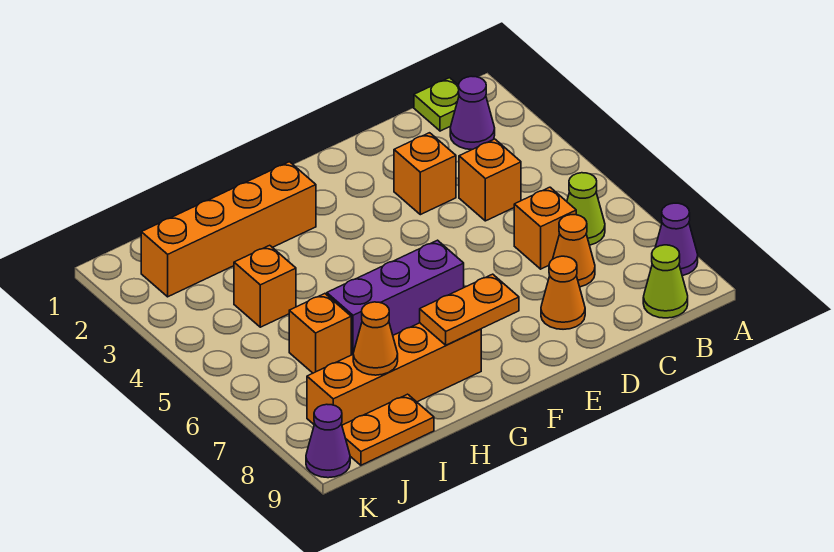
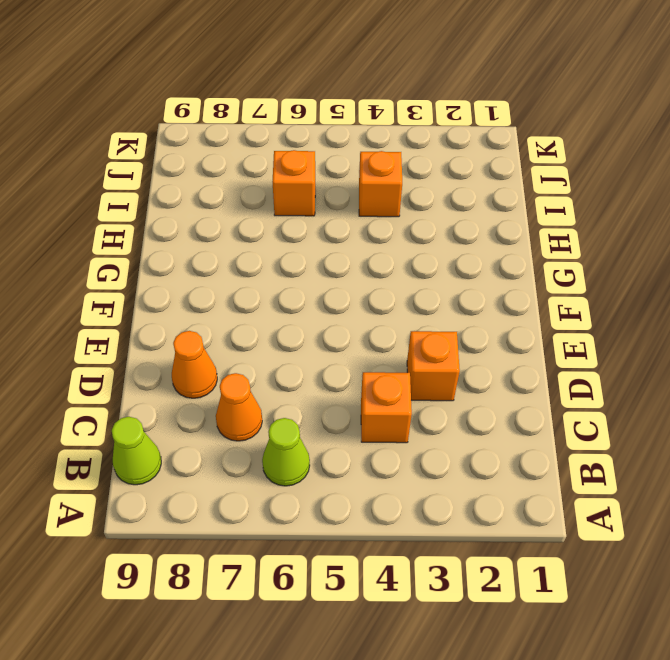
none -> purple cone A8 level 1
none -> lime plate B1 level 1
none -> purple cone B2 level 1

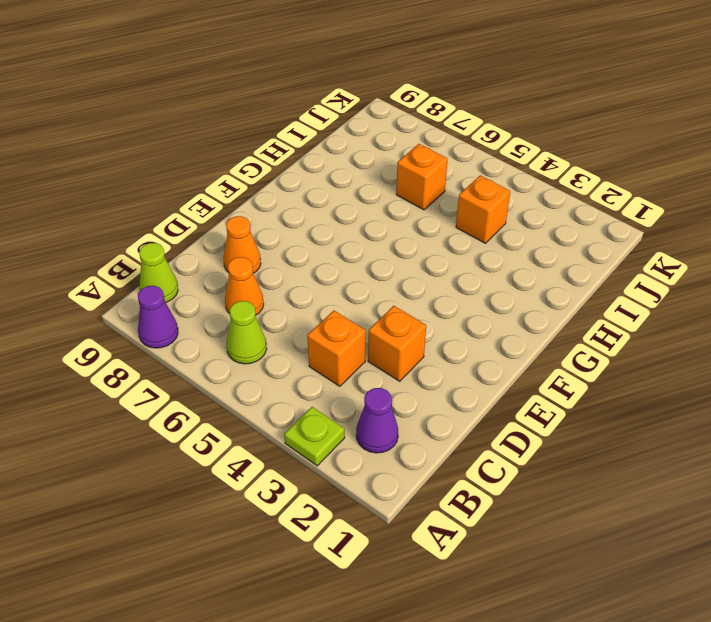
lime plate A3 level 1 -> lime plate B1 level 1
none -> orange brick C6 level 1
none -> purple brick F6:H6 level 1
none -> orange brick G2:J2 level 1

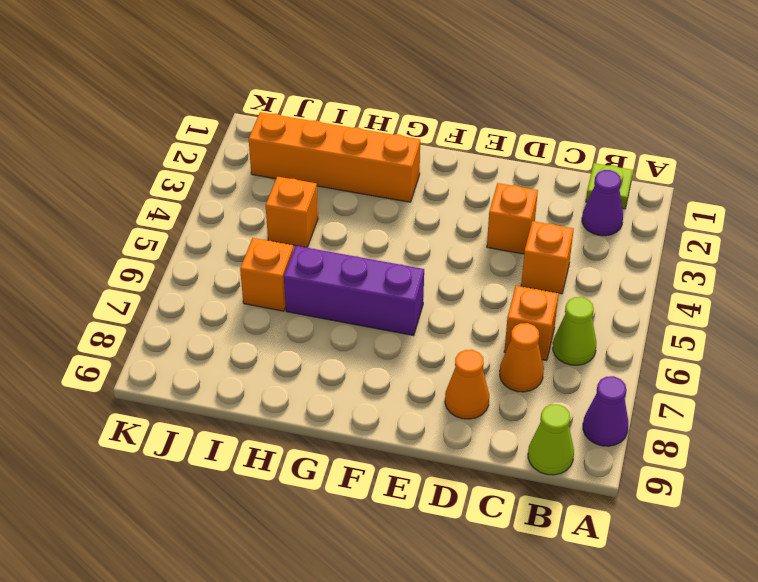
none -> orange brick G8:J8 level 1
none -> orange plate I9:J9 level 1
none -> purple cone K9 level 1

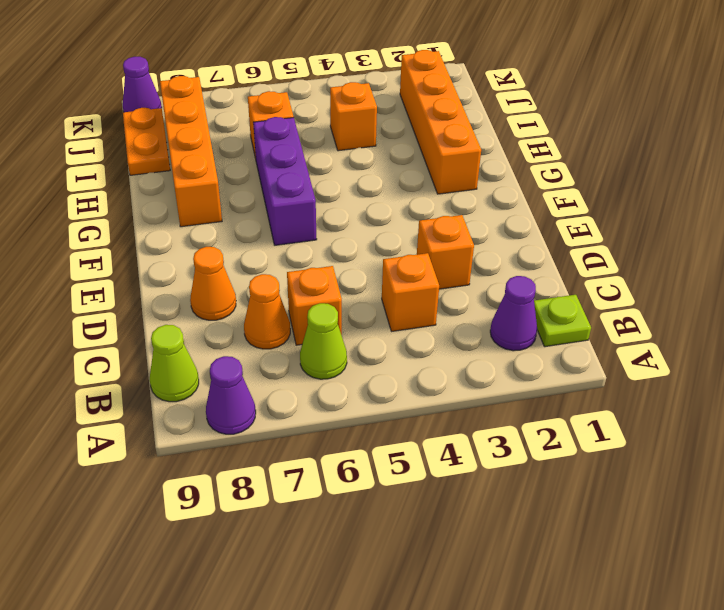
none -> orange plate F8:G8 level 2
none -> orange cone I8 level 2

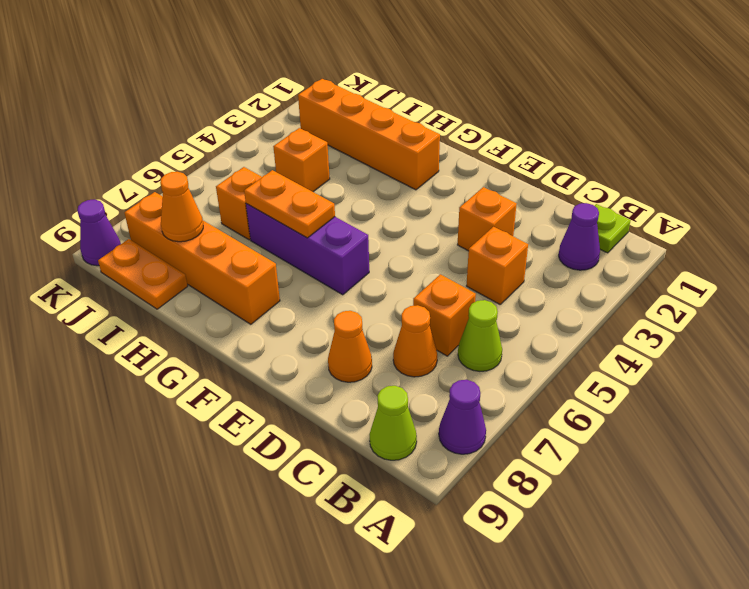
orange plate G6:H6 level 2 -> orange plate F8:G8 level 2

